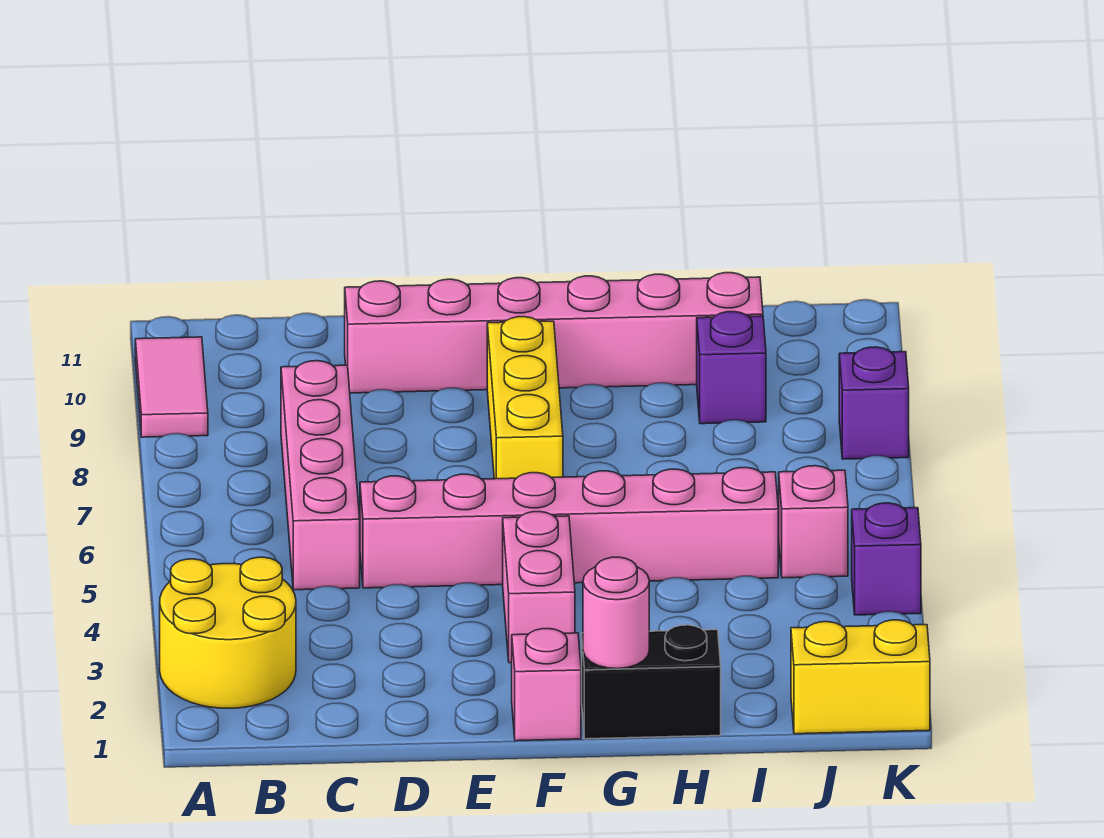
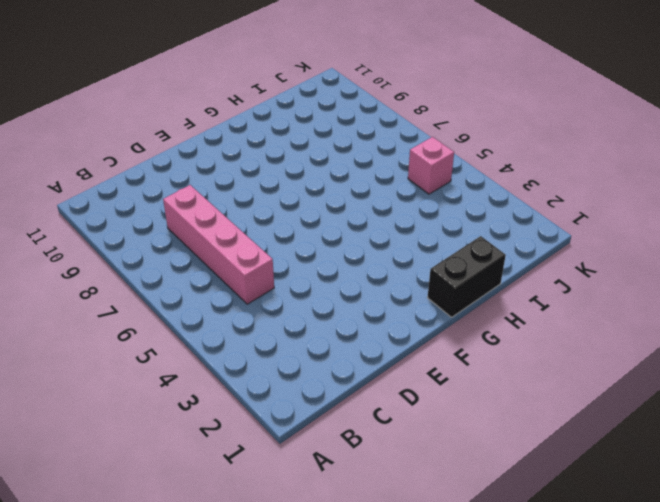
none -> yellow round brick A2:B3 level 1
none -> pink tile A9:A10 level 1
none -> pink brick D5:I5 level 1

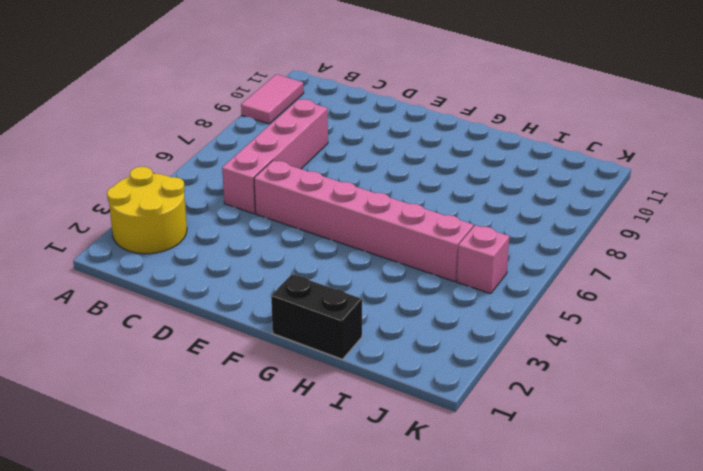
none -> pink brick D10:I10 level 1
none -> pink brick F1 level 1
none -> pink brick F3:F4 level 1

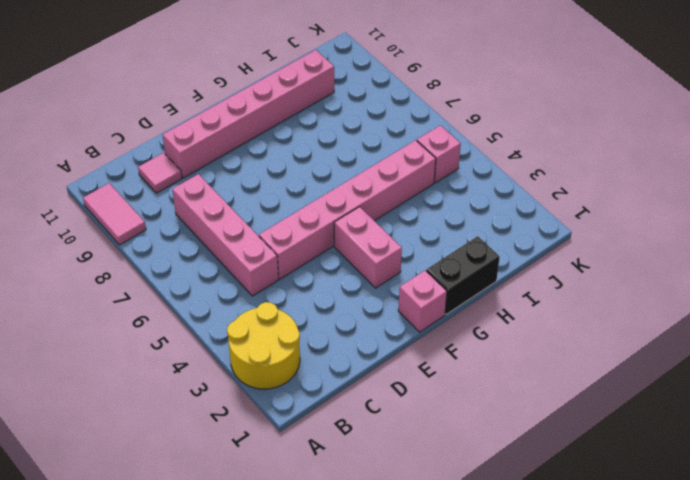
pink tile C10 level 1 -> none
none -> yellow brick F7:F9 level 1
none -> purple brick I9 level 1
none -> yellow brick J1:K1 level 1

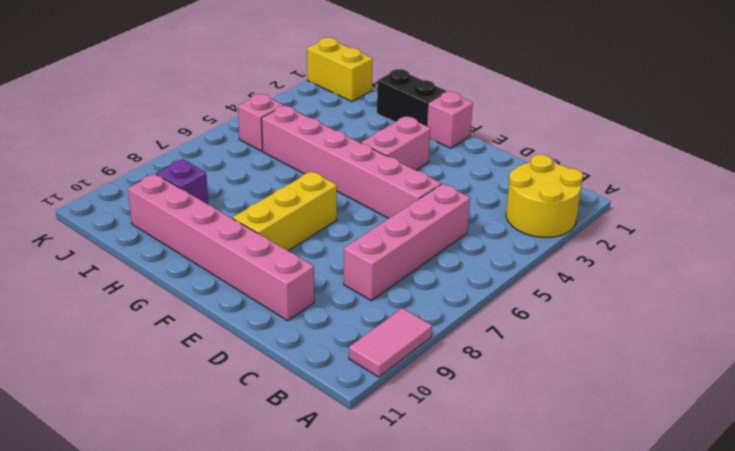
none -> purple brick K4 level 1
none -> purple brick K8 level 1
none -> pink round brick G1 level 2

